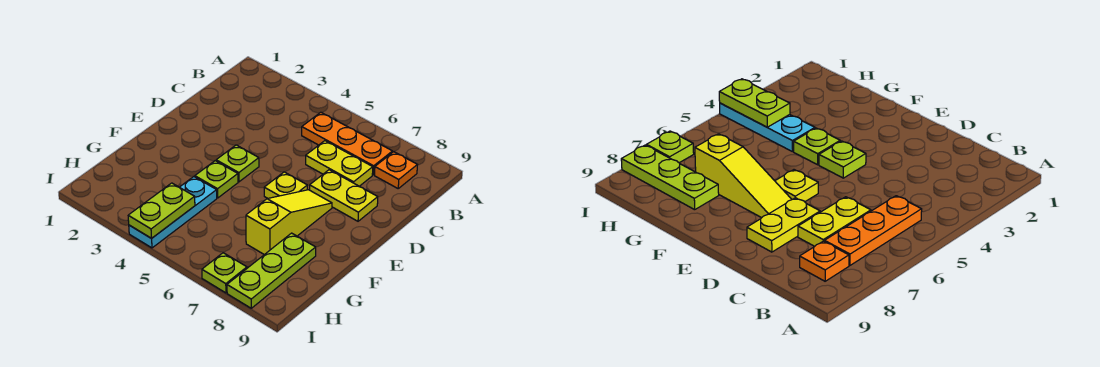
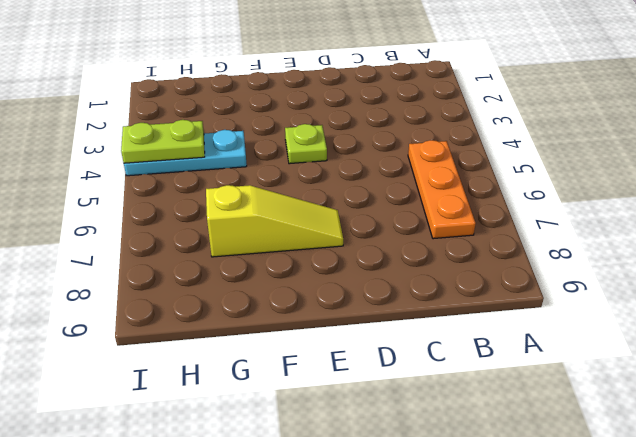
none -> orange plate B8 level 1
none -> yellow plate C6:C7 level 1
none -> yellow plate D7:D8 level 1

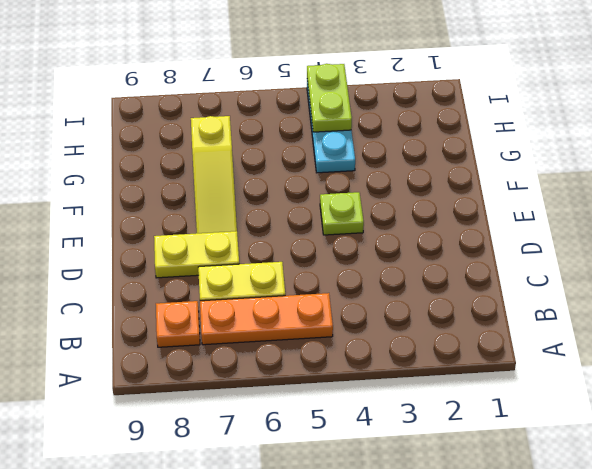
none -> yellow plate E6 level 1
none -> lime plate F4 level 1
none -> lime plate G8:I8 level 1

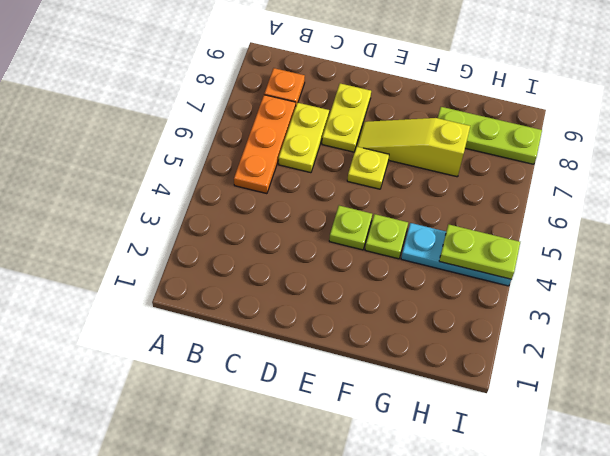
none -> lime plate I7 level 1

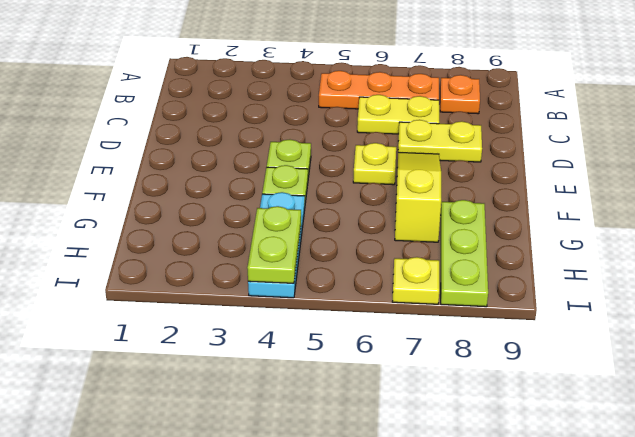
yellow plate I7 level 1 -> lime plate I7 level 1

